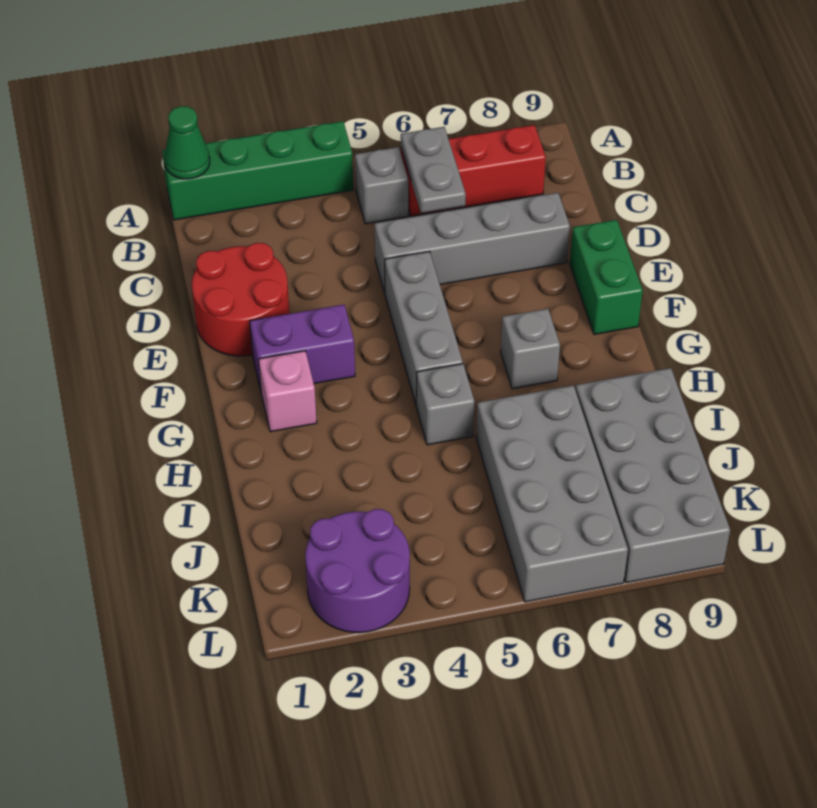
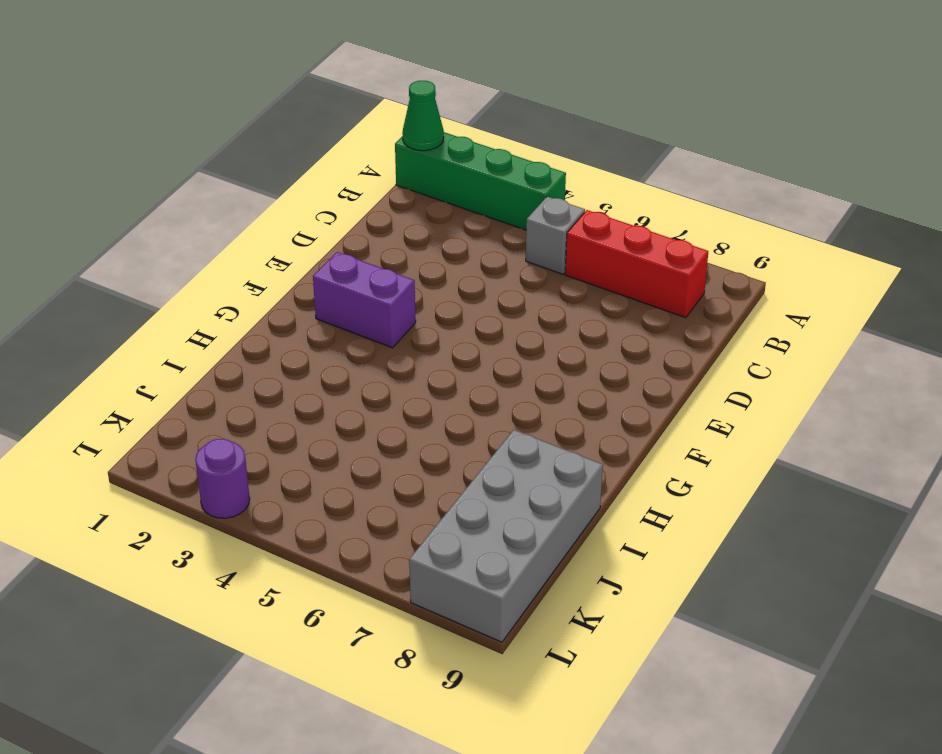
purple round brick L3 level 1 -> purple round brick K2:L3 level 1
none -> red round brick D1:E2 level 1
none -> grey brick D5:D8 level 1
none -> grey brick E5:G5 level 1

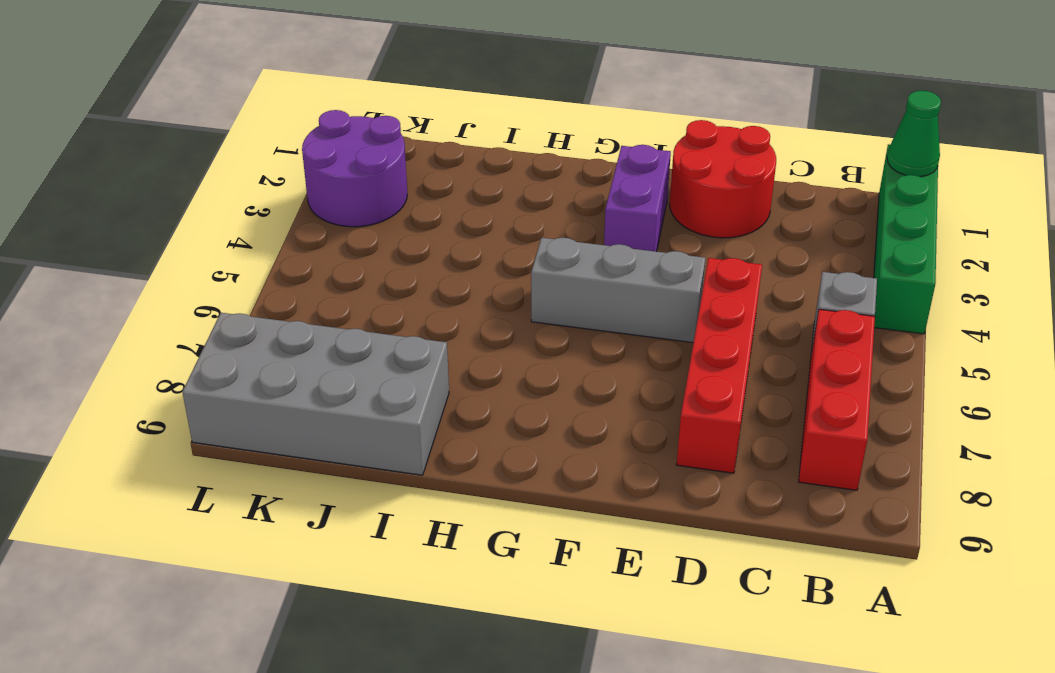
red brick D5:D8 level 1 -> grey brick D5:D8 level 1
none -> green brick E9:F9 level 1
none -> pink brick G2 level 1
none -> grey brick G7 level 1

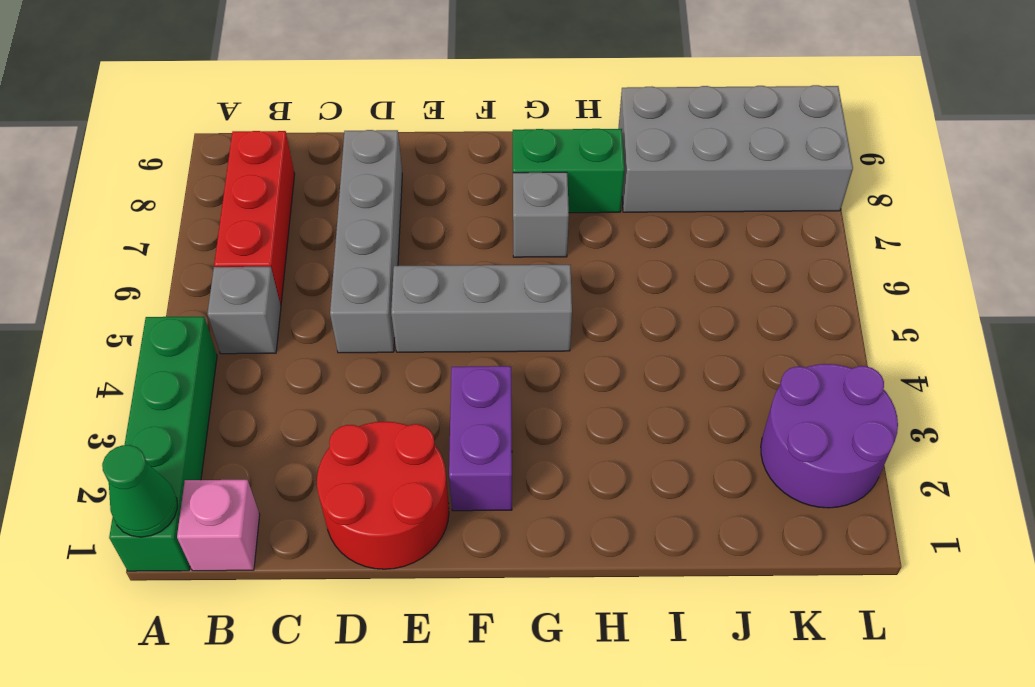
pink brick B1 level 1 -> pink brick G2 level 1
green brick G8:H8 level 1 -> green brick E9:F9 level 1
none -> grey brick H5 level 1
none -> grey brick I6:L7 level 1
none -> grey plate B6:C6 level 2

